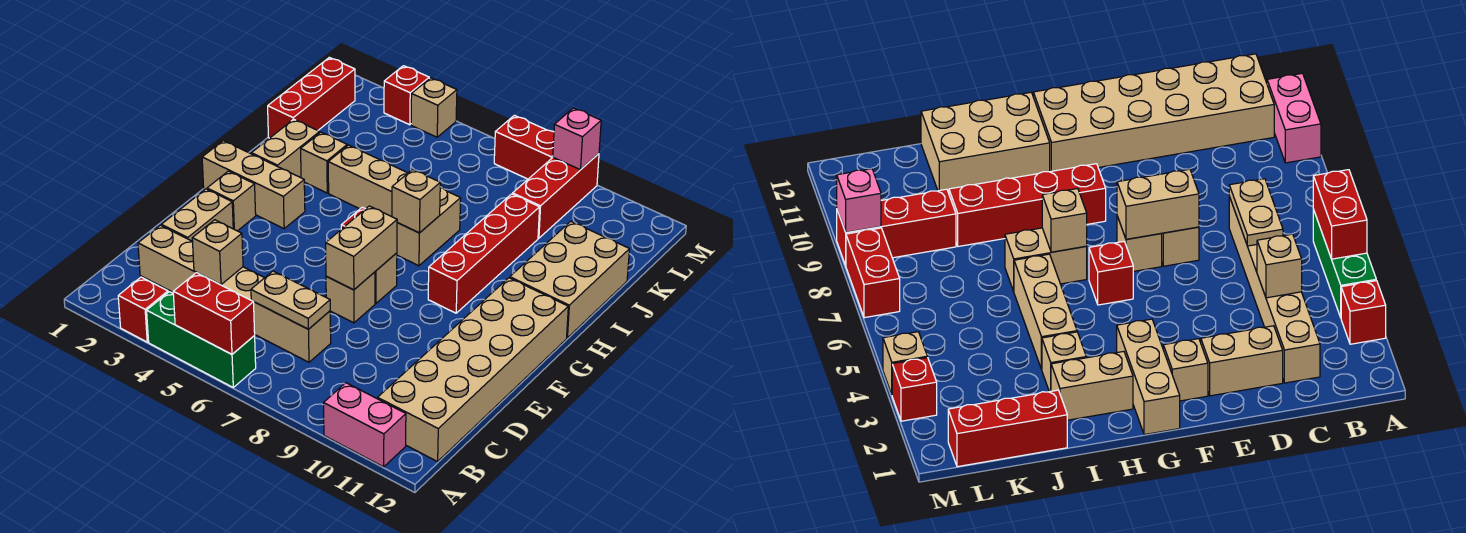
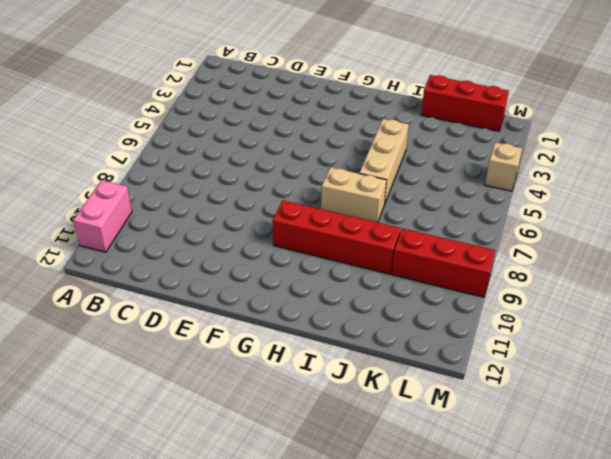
none -> red brick A3 level 1
none -> green brick A4:A6 level 1
none -> tan brick B11:G12 level 1

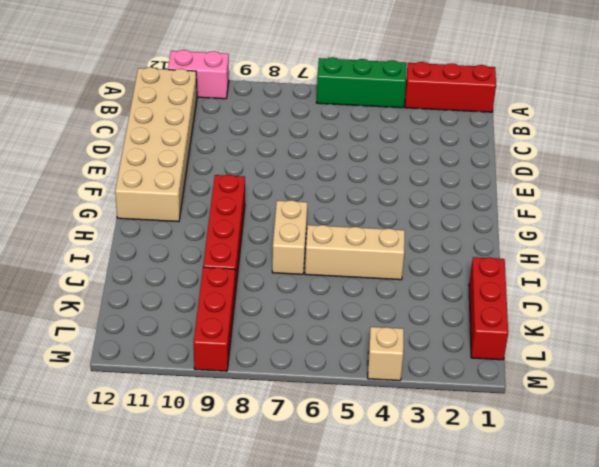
red brick A1:A3 level 1 -> red brick A3 level 1
none -> tan brick C2:C7 level 1
none -> tan brick D2:E2 level 1
none -> tan brick E7 level 1

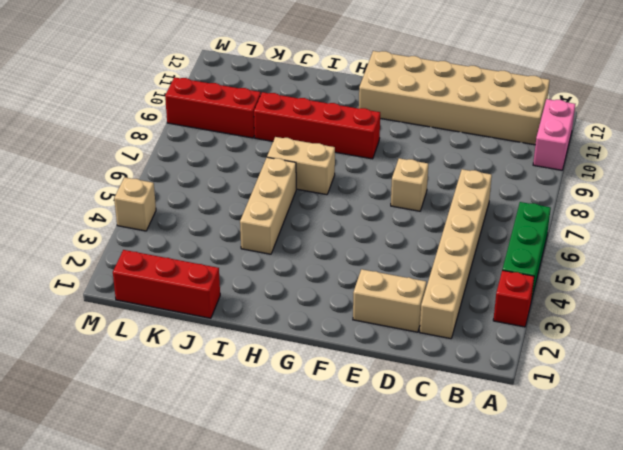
none -> tan brick F2 level 1
none -> tan brick F7 level 1
none -> tan brick G1:G3 level 1

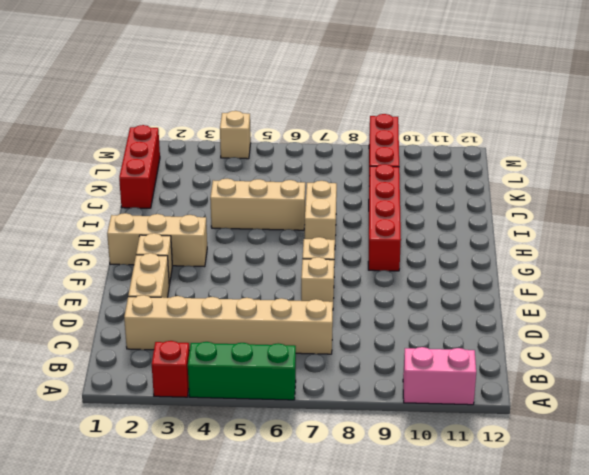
none -> tan brick B11:G12 level 1
none -> red brick G6 level 1
none -> tan brick H2:I2 level 1

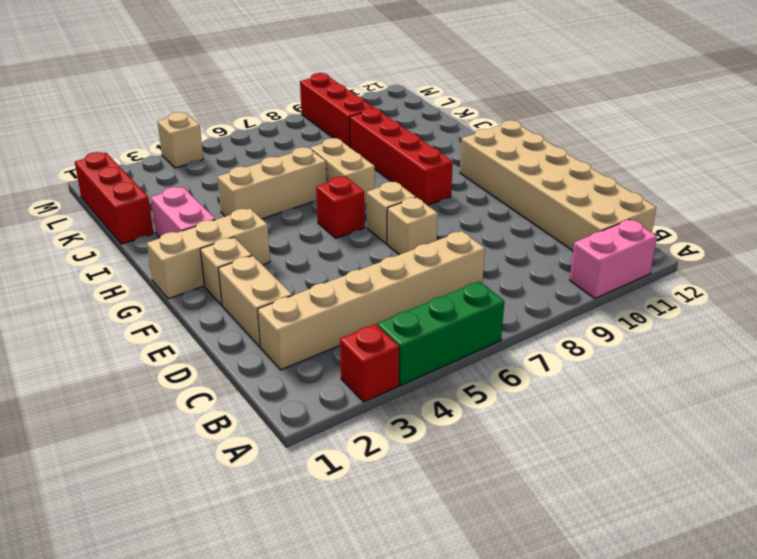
pink brick H2:I2 level 1 -> tan brick H2:I2 level 1
none -> tan brick H11:J12 level 1
none -> tan brick I3 level 1
none -> red brick M3 level 1

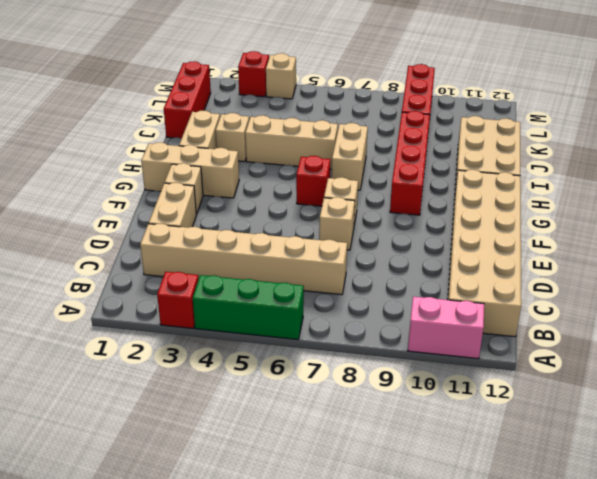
none -> red brick M7:M8 level 1
none -> red brick A5:A6 level 2
none -> tan brick C4 level 2

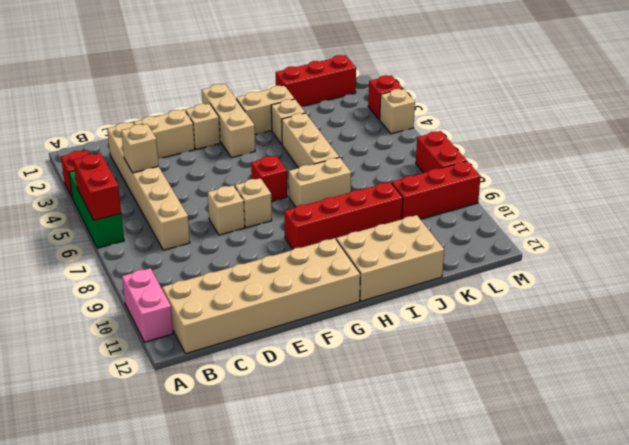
none -> tan plate C6:C7 level 2
none -> tan brick E7:F7 level 2
none -> tan brick H7 level 2

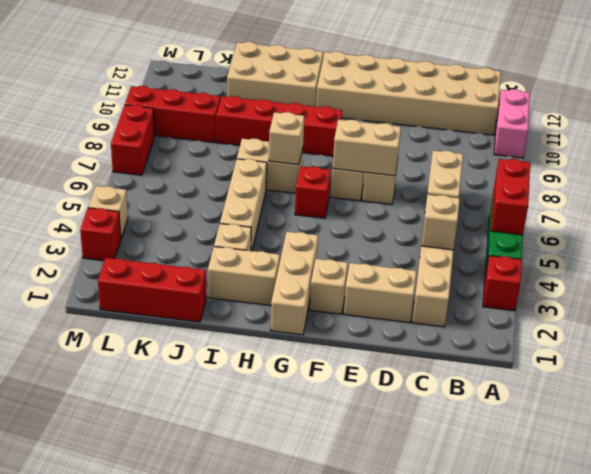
none -> pink brick M9 level 2

